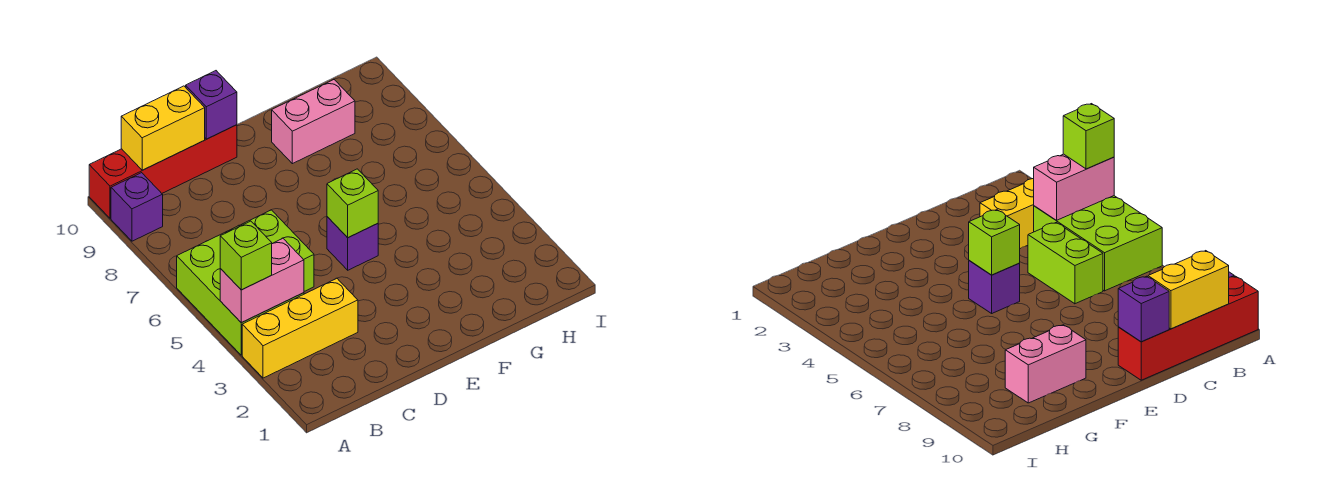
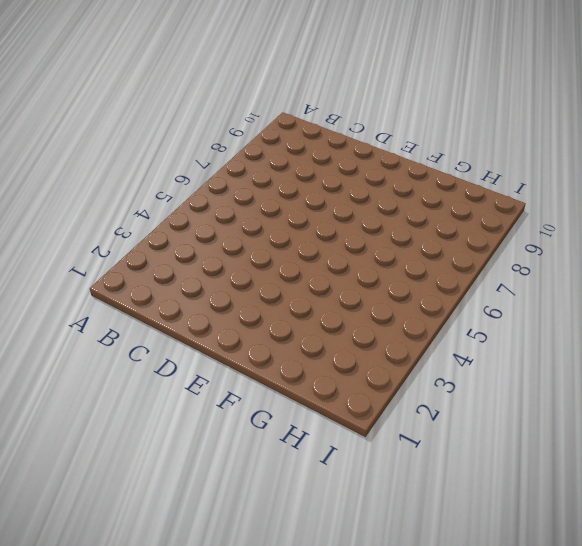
none -> yellow brick A3:C3 level 1
none -> lime brick A4:B6 level 1
none -> purple brick A9 level 1

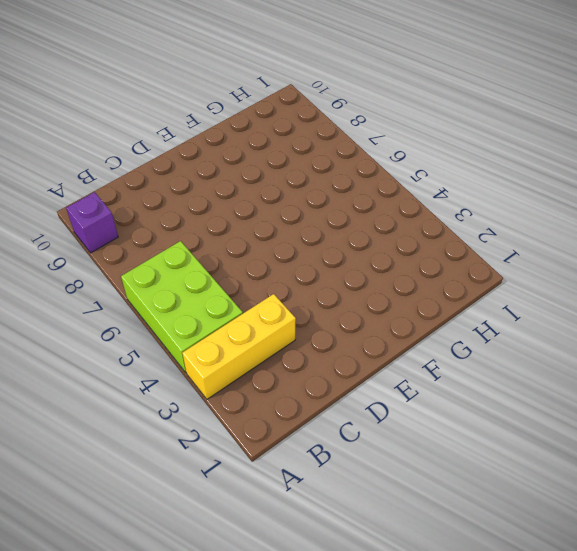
none -> red brick A10:D10 level 1
none -> lime brick C5:C6 level 1
none -> purple brick E5 level 1

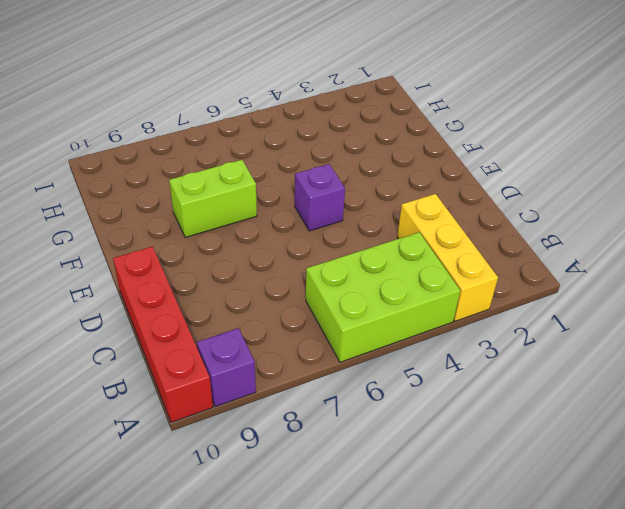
lime brick F7:F8 level 1 -> lime brick C5:C6 level 1
none -> pink brick F9:G9 level 1
none -> pink brick A4:B4 level 2
none -> yellow brick B10:C10 level 2

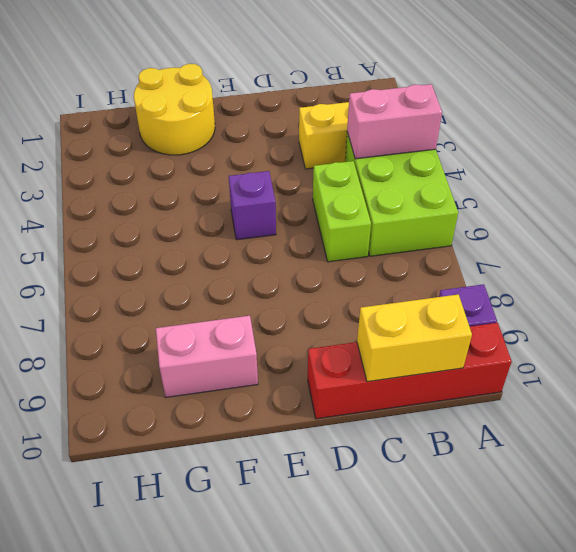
yellow round brick F1:G2 level 1 -> none
none -> purple brick D10 level 2
none -> lime brick E5 level 2
none -> lime brick A4 level 3

